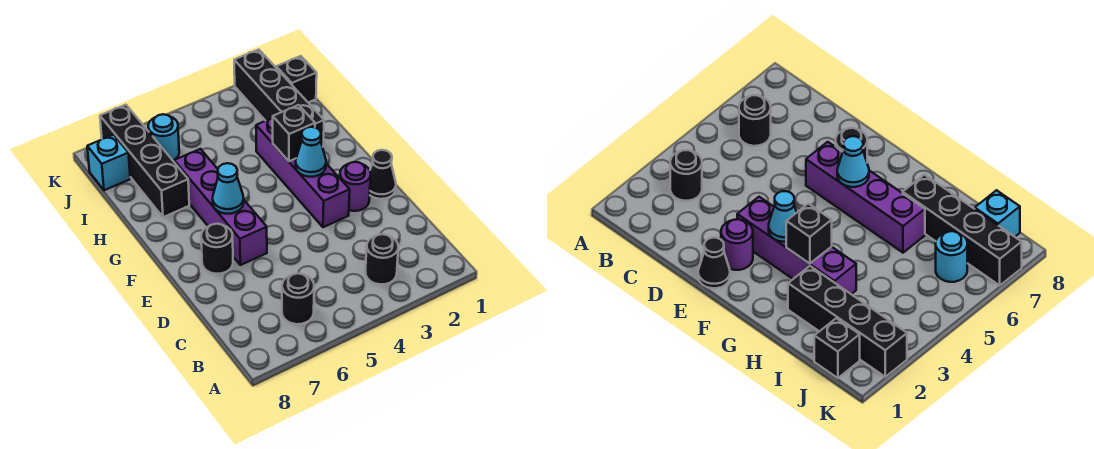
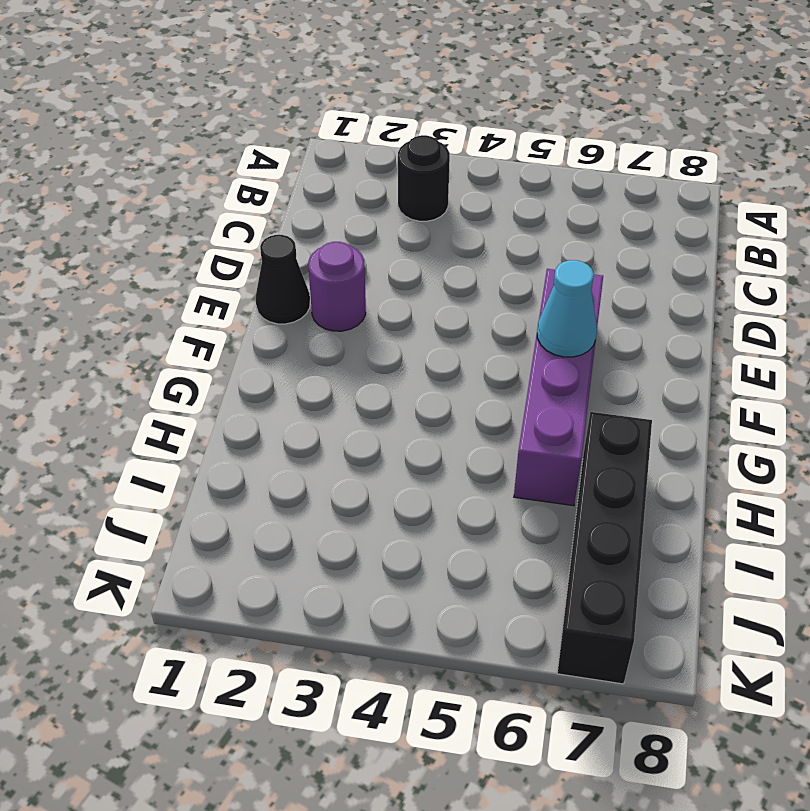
none -> black round brick B6 level 1
none -> purple brick E3:H3 level 1
none -> black round brick E7 level 1

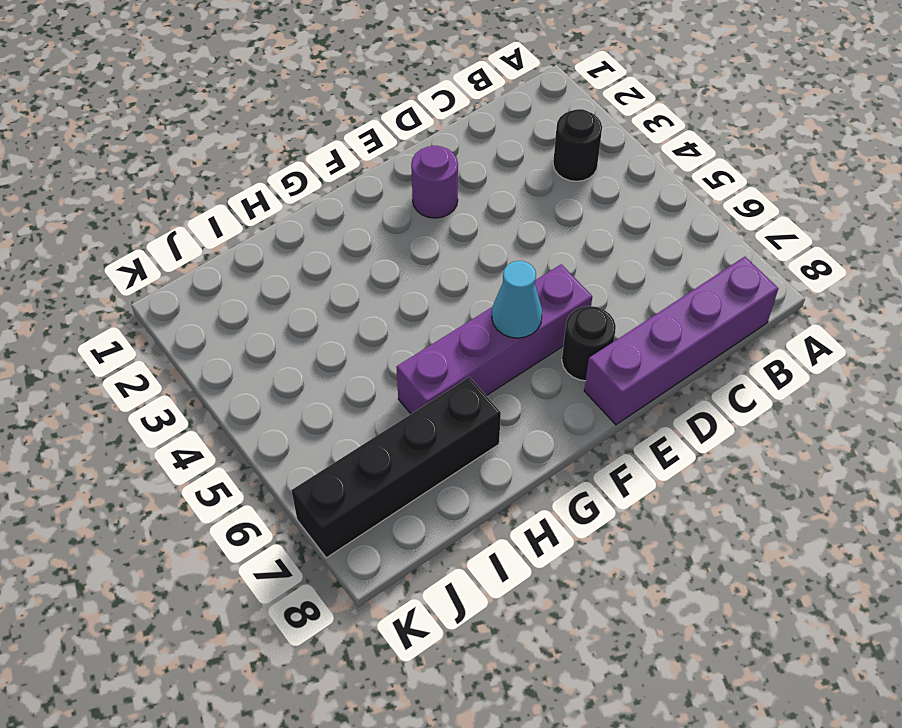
purple brick B8:E8 level 1 -> purple brick E3:H3 level 1
none -> black round brick B6 level 1
none -> black cone E1 level 1
none -> black brick H2:K2 level 1

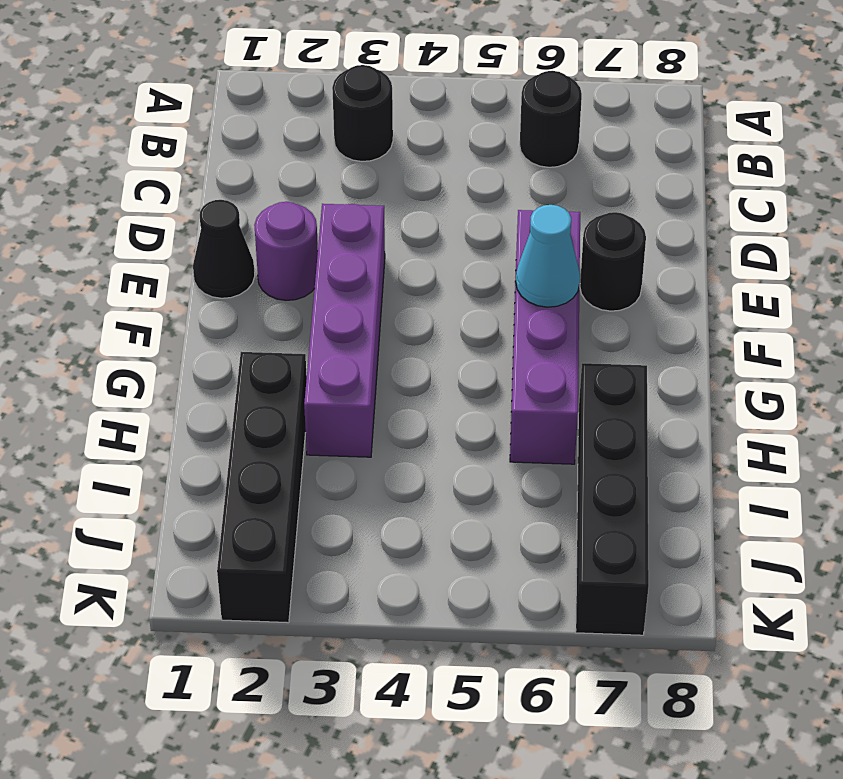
none -> black brick J1 level 1
none -> cyan round brick J6 level 1
none -> cyan brick J8 level 1

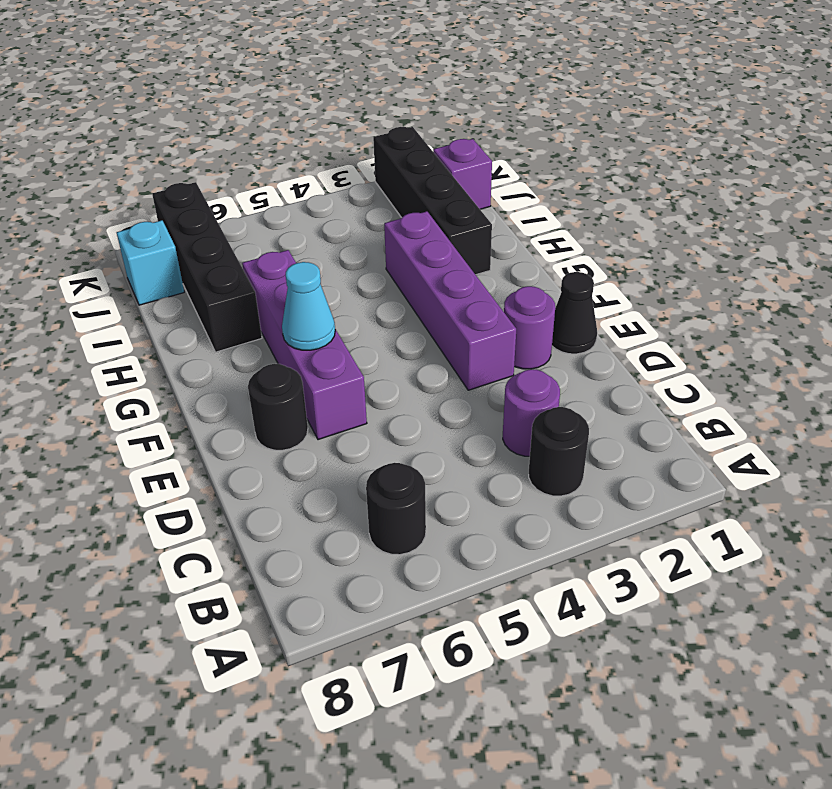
purple round brick C3 level 1 -> none
purple brick J1 level 1 -> black brick J1 level 1
none -> cyan round brick J6 level 1
none -> cyan cone F3 level 2
none -> black brick G3 level 2

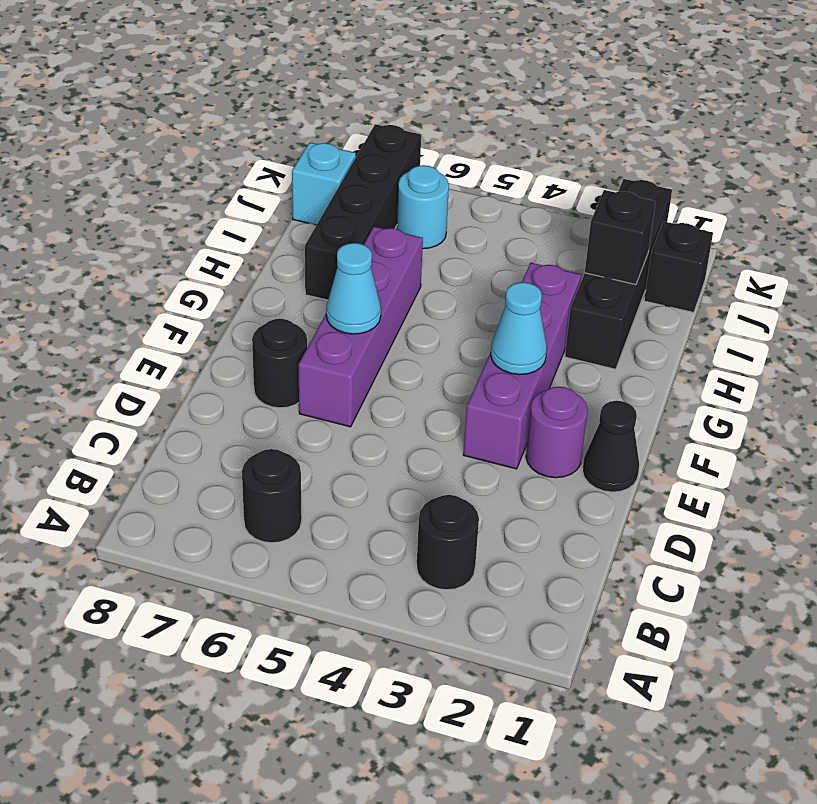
black brick I2 level 2 -> black brick G3 level 2

